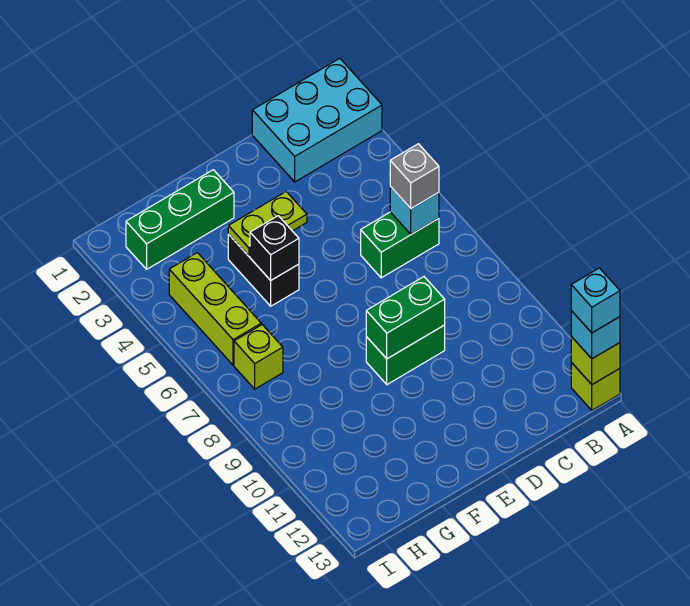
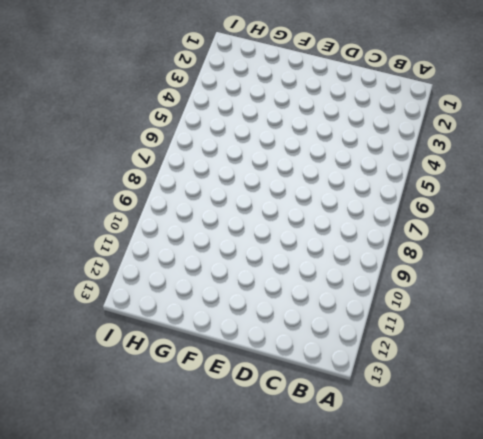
none -> cyan brick A1:C2 level 1
none -> lime brick A13 level 1
none -> green brick B6:C6 level 1

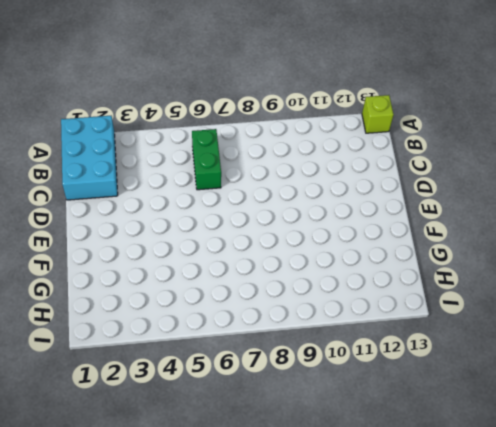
none -> green brick D9:E9 level 1
none -> green brick F2:H2 level 1
none -> black brick F4:F5 level 1

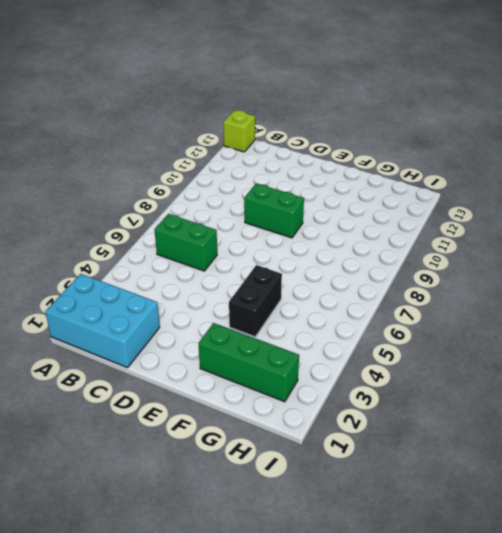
none -> lime brick H4:H6 level 1
none -> lime brick H7 level 1
none -> lime brick A13 level 2

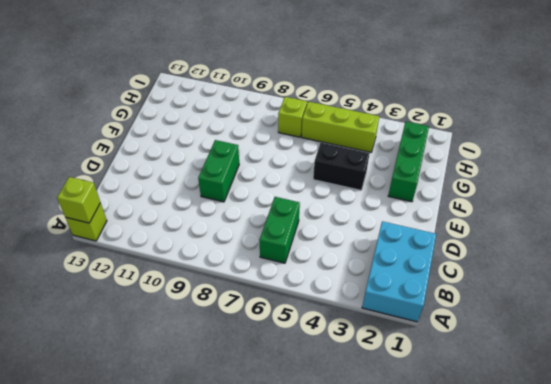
none -> cyan brick B6 level 2
none -> green brick D9:E9 level 2
none -> lime plate E4:F4 level 2

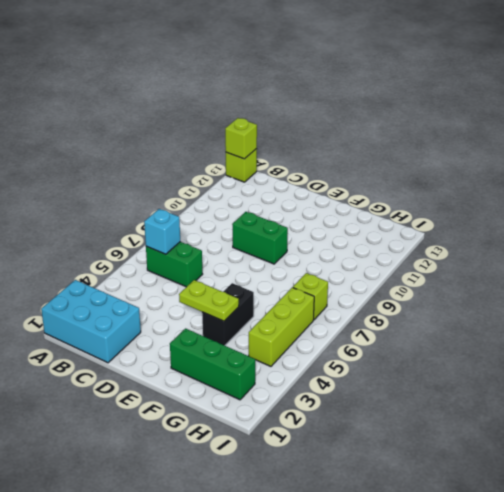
none -> green brick D9:E9 level 2
none -> black brick F5 level 2
none -> cyan brick A13 level 3

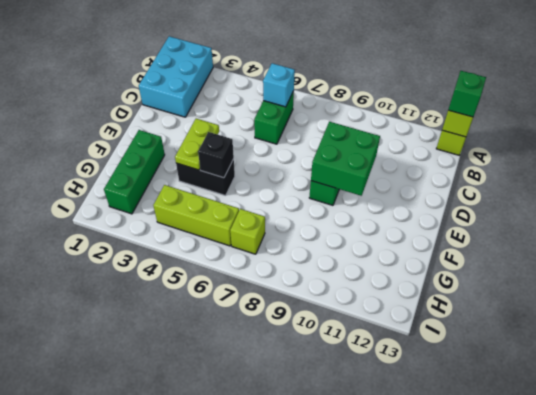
green brick A13 level 3 -> cyan brick A13 level 3
green brick D9:E10 level 2 -> green brick D9:E9 level 2
none -> grey brick B6 level 3
none -> cyan brick A13 level 4

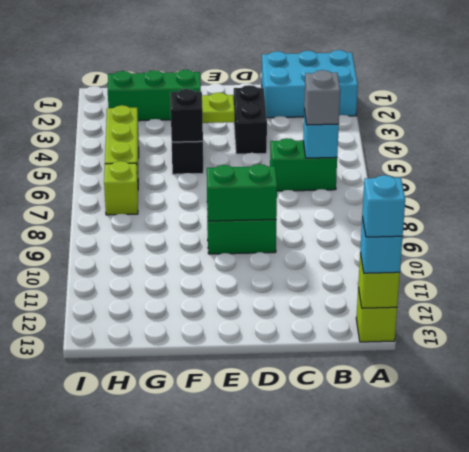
black brick D3:D4 level 1 -> none

